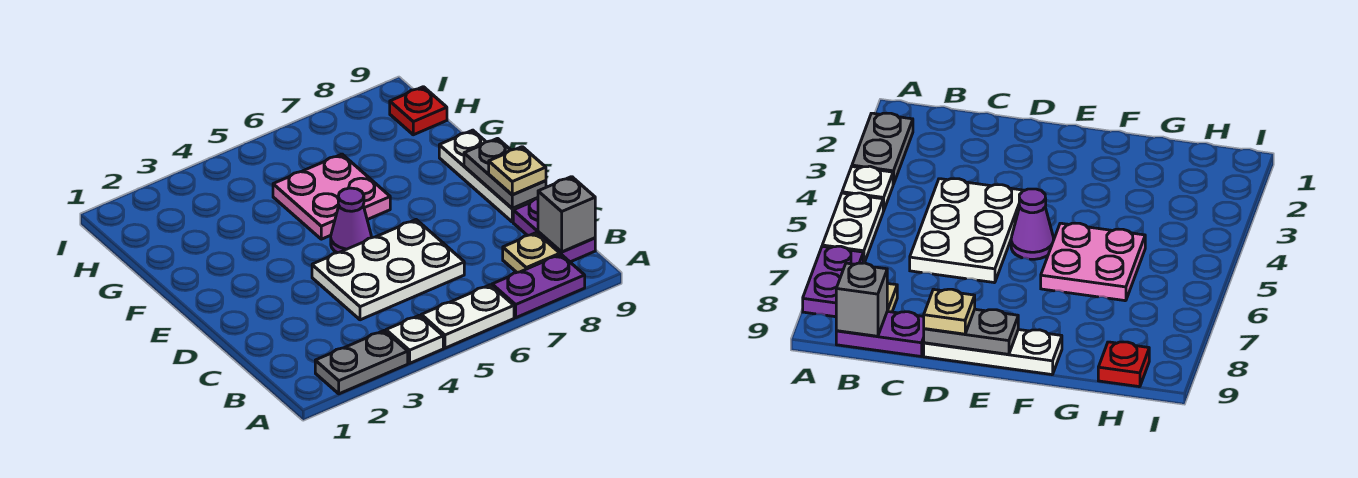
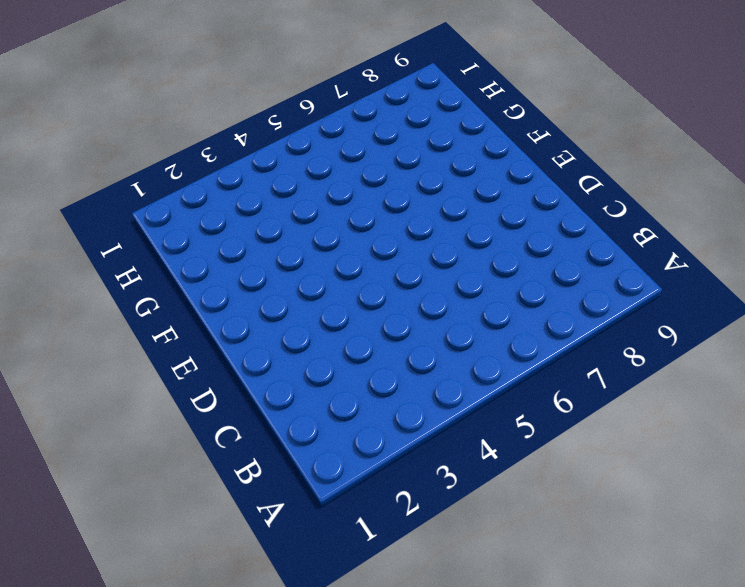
none -> grey plate A2:A3 level 1
none -> white plate A4 level 1
none -> white plate A5:A6 level 1

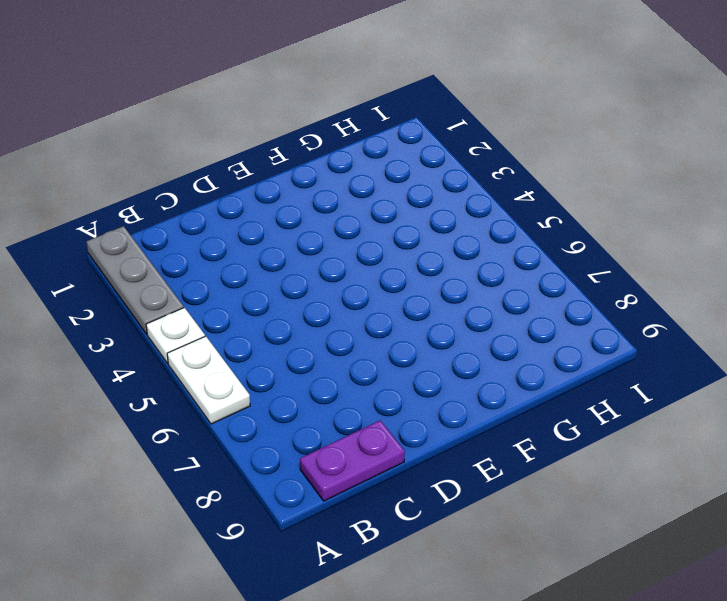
grey plate A1:A3 level 1 -> grey plate A2:A3 level 1
none -> purple plate A7:A8 level 1
none -> tan plate B8 level 1
none -> white plate C4:D6 level 1

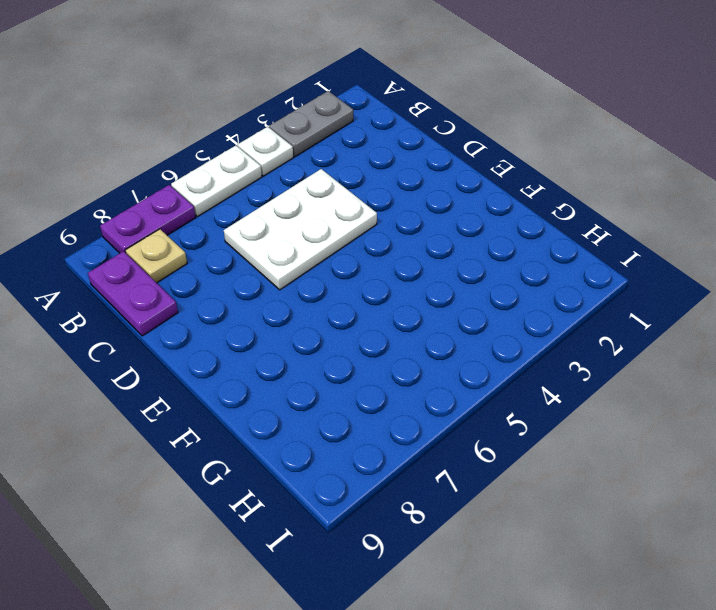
none -> white plate D9:F9 level 1
none -> purple cone E5 level 1
none -> pink plate F5:G6 level 1

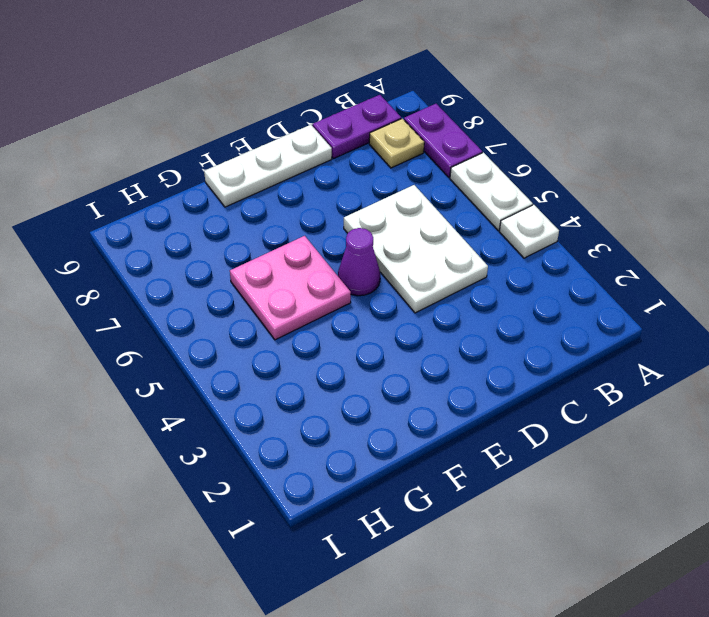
none -> grey plate A2:A3 level 1
none -> red plate H9 level 1
none -> grey brick B9 level 2

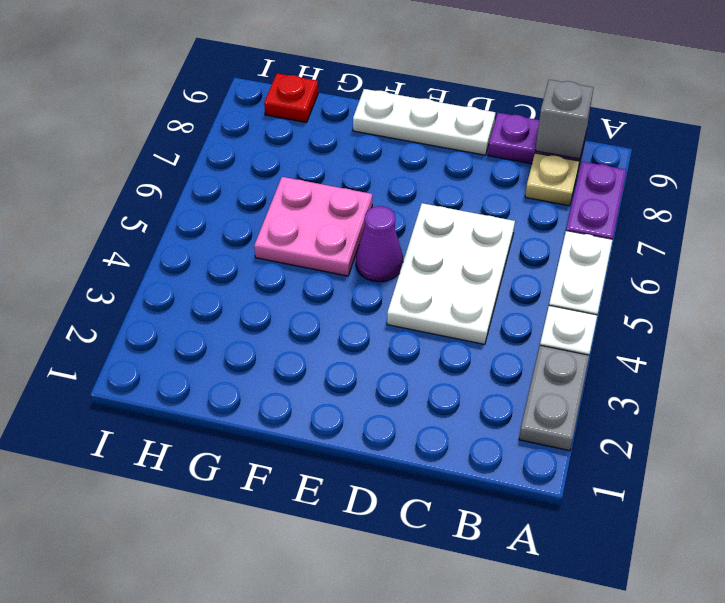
none -> grey plate D9:E9 level 2
none -> tan plate D9 level 3

